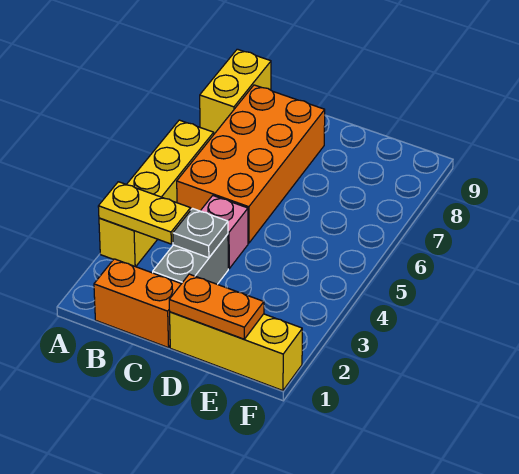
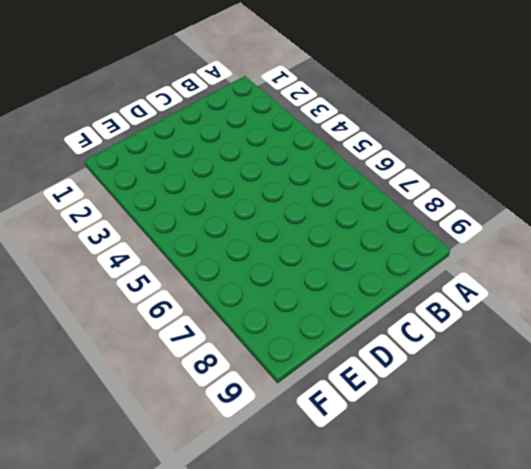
none -> yellow brick A3:A6 level 1
none -> yellow brick A8:A9 level 1

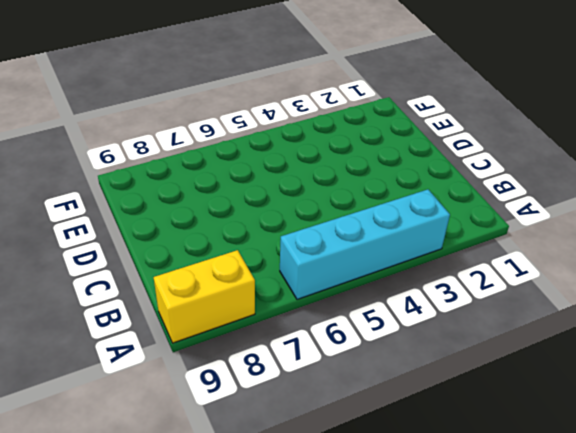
cyan brick A3:A6 level 1 -> yellow brick A3:A6 level 1
none -> orange brick B1:C1 level 1
none -> orange brick B5:C8 level 1

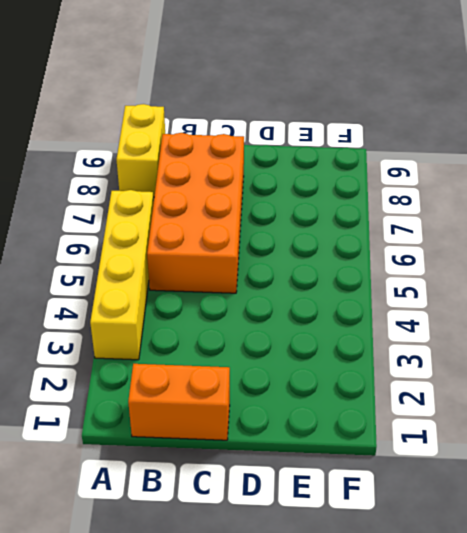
none -> grey brick C2:C3 level 1
none -> pink brick C4 level 1

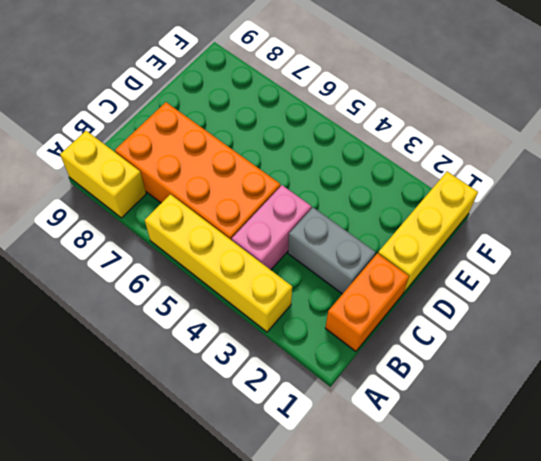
pink brick B4:C4 level 1 -> pink brick C4 level 1
none -> yellow plate A3:B3 level 2
none -> grey plate C3 level 2

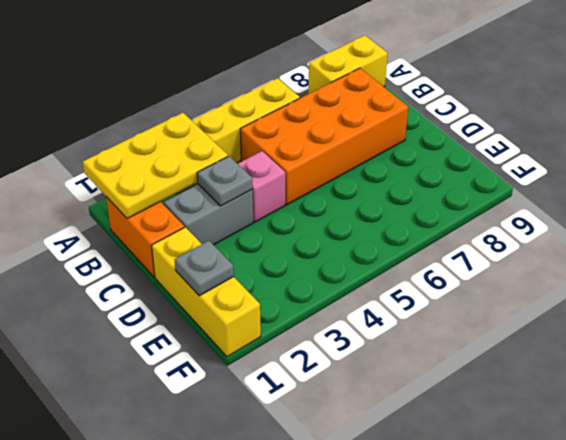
yellow plate A1:B3 level 2 -> yellow plate A3:B3 level 2
grey plate E1 level 2 -> orange plate D1:E1 level 2

